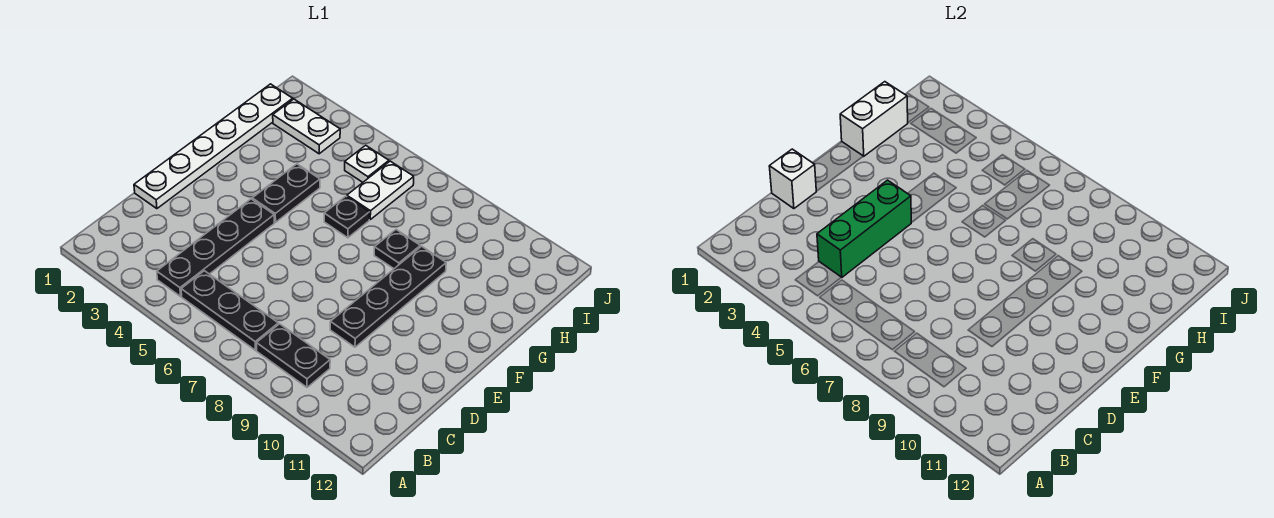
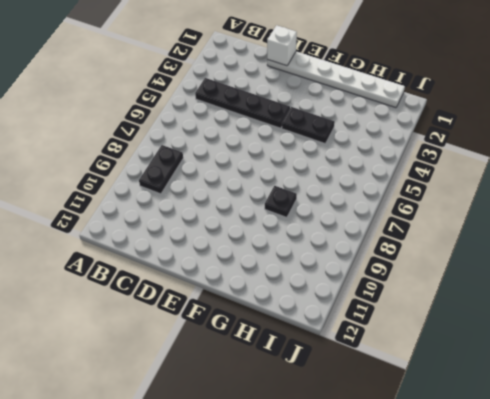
none -> black plate B5:B7 level 1
none -> black plate D9:G9 level 1
none -> black plate G6 level 1

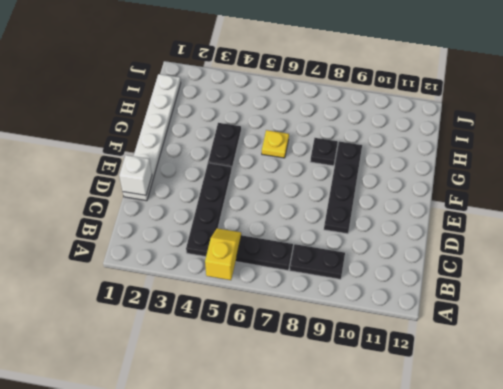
yellow slope A5:B5 level 2 top A -> none
yellow plate G6 level 1 -> black plate G6 level 1
none -> white plate H6:I6 level 1
none -> white plate I2:I3 level 1
none -> white plate I5 level 1

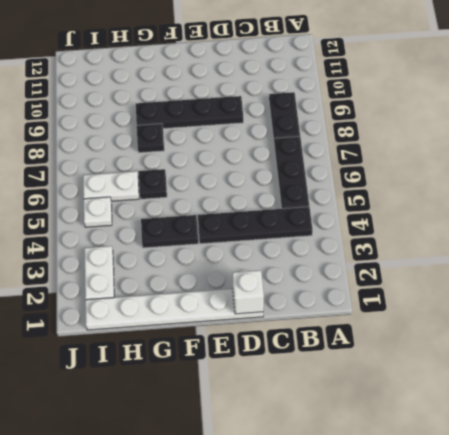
none -> green brick C4:E4 level 2
none -> white brick G1:H1 level 2

